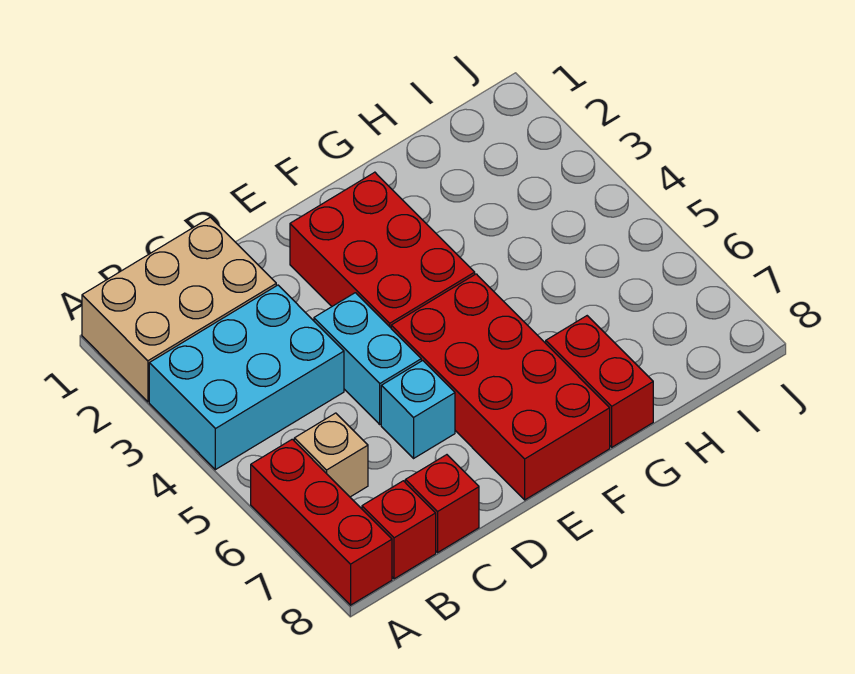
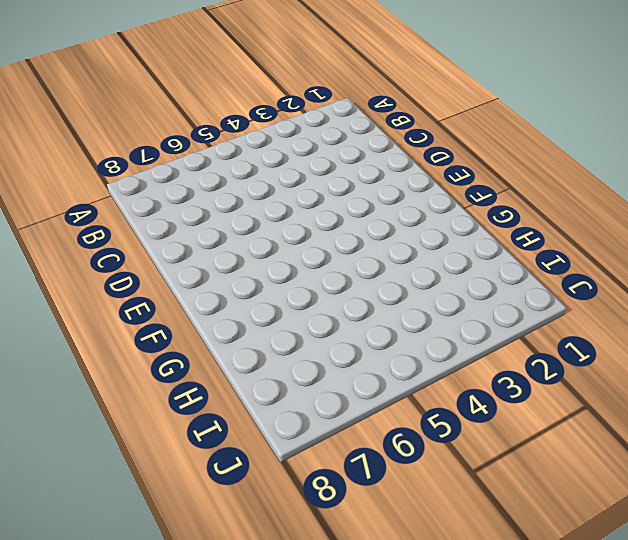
none -> tan brick A1:C2 level 1
none -> cyan brick A3:C4 level 1

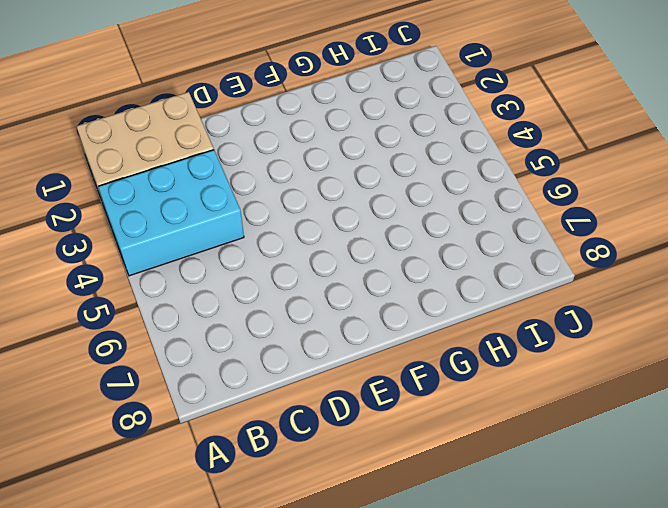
none -> red brick A6:A8 level 1
none -> tan brick B6 level 1

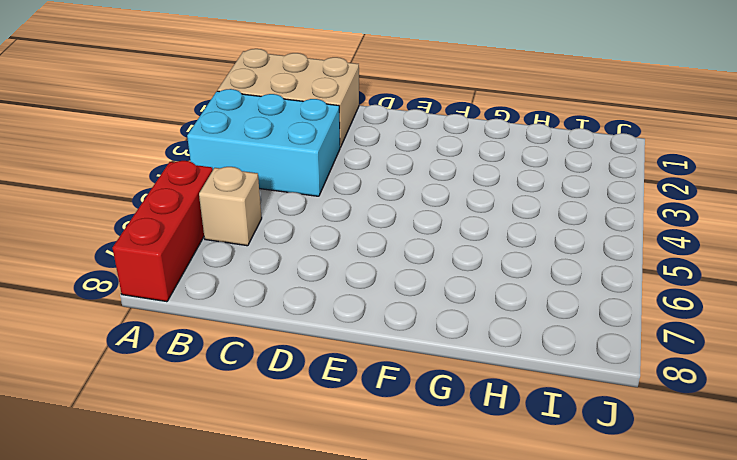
none -> red brick B8 level 1
none -> red brick C8 level 1

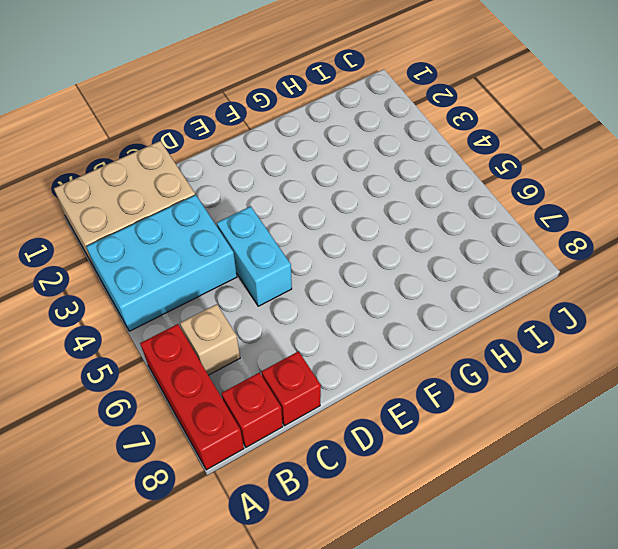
none -> cyan brick D6 level 1
none -> red brick E2:F4 level 1

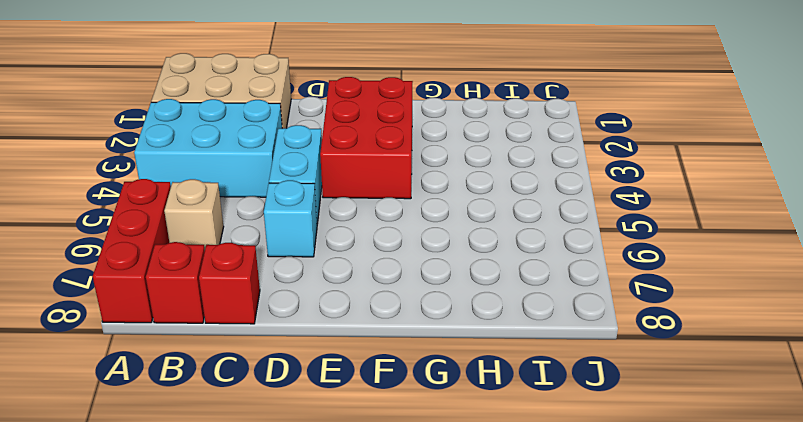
none -> red brick E5:F8 level 1
none -> red brick G7:G8 level 1

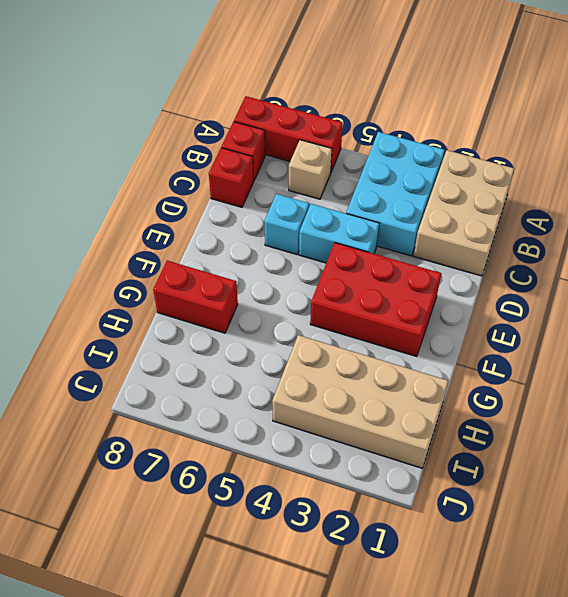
tan brick H1:I4 level 1 -> none
none -> red brick E5:F8 level 1

